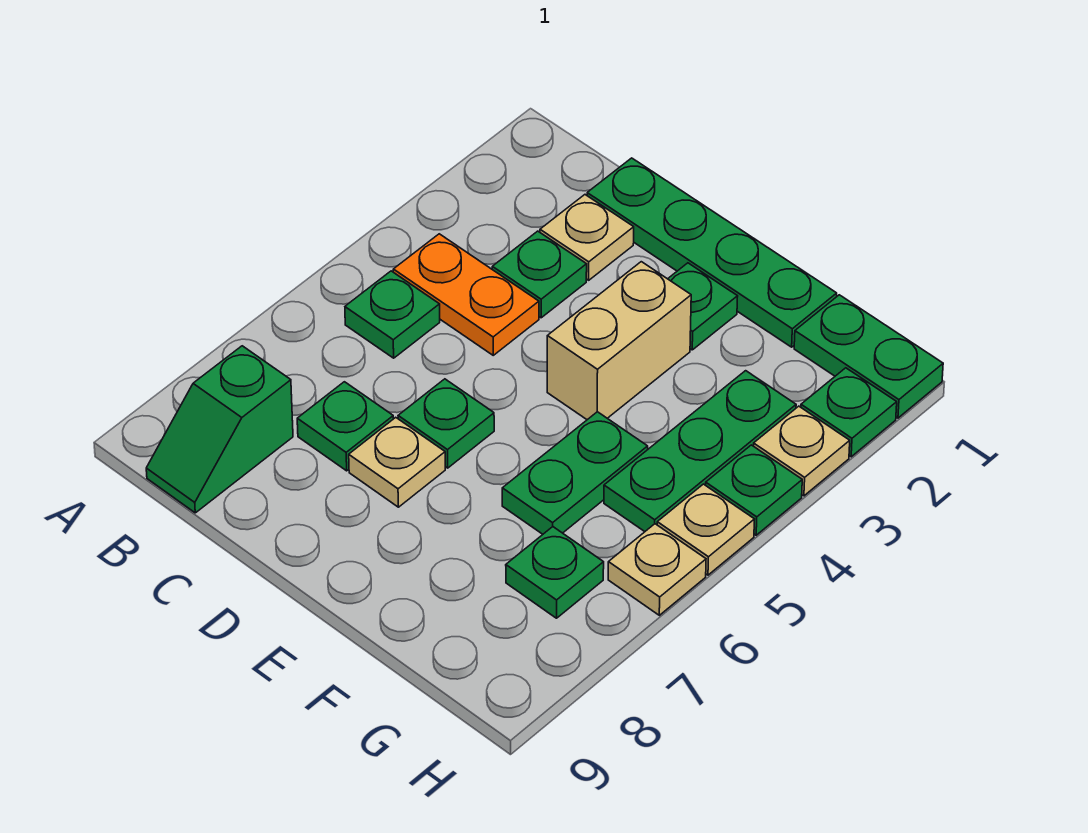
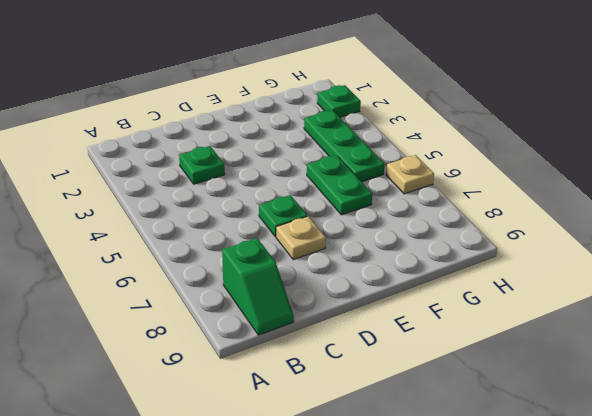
none -> orange plate B4:C4 level 1
none -> green plate B5 level 1
none -> green plate C1:F1 level 1

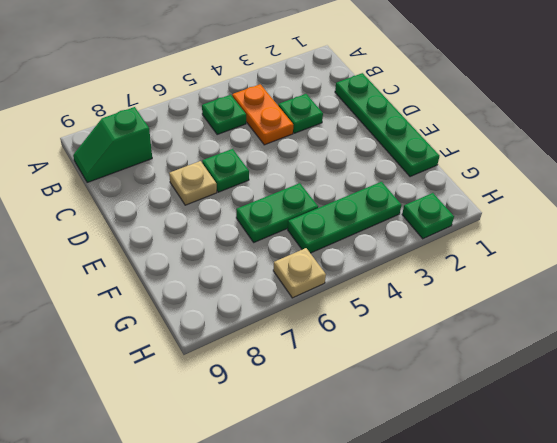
none -> tan plate C2 level 1
none -> green plate C7 level 1
none -> green plate E2 level 1

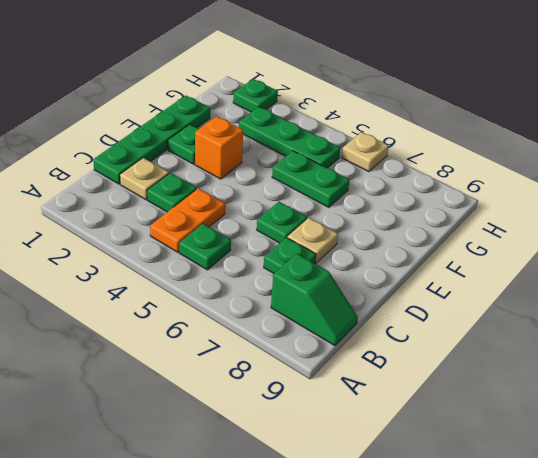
orange brick E3 level 1 -> tan brick E3:E4 level 1
none -> green plate G1:H1 level 1
none -> green plate G7 level 1
none -> tan plate H3 level 1

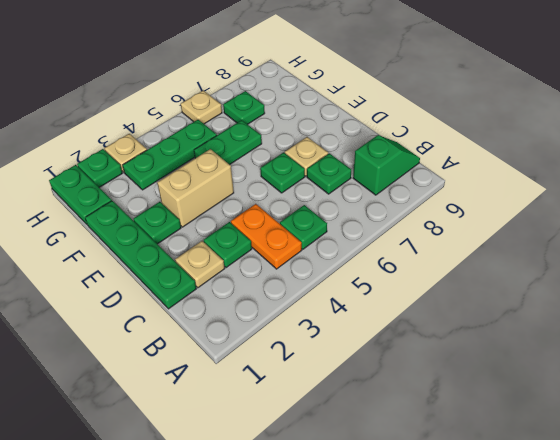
none -> green plate H4 level 1
none -> tan plate H5 level 1

